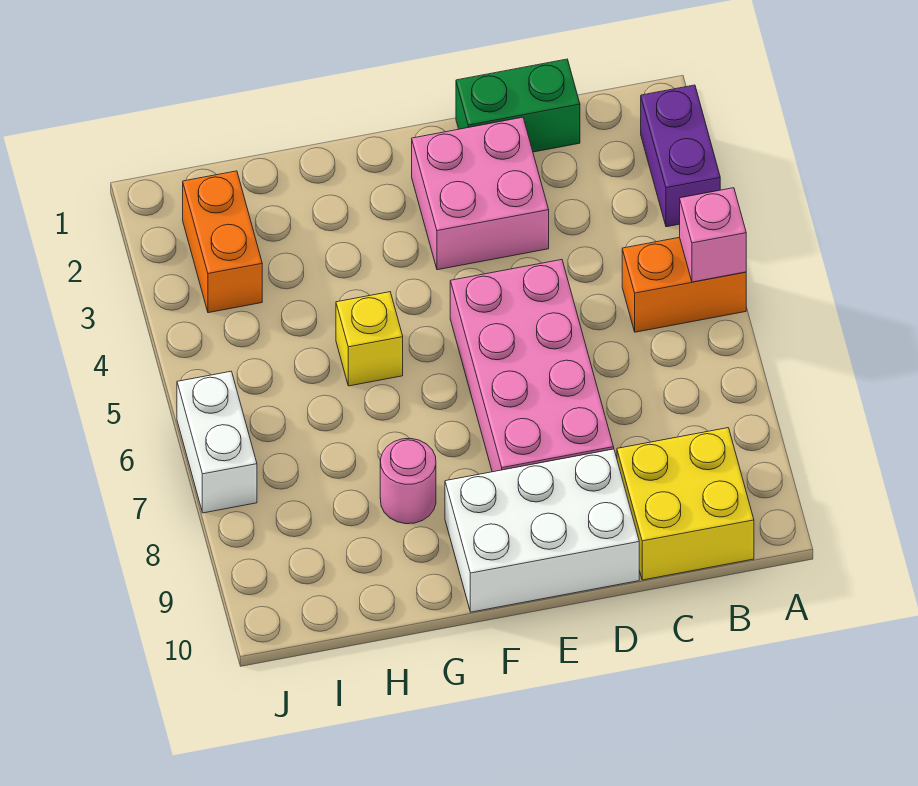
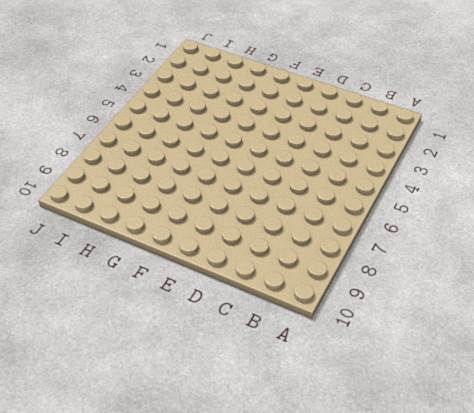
none -> purple brick A2:A3 level 1
none -> orange brick A5:B5 level 1
none -> yellow brick B9:C10 level 1

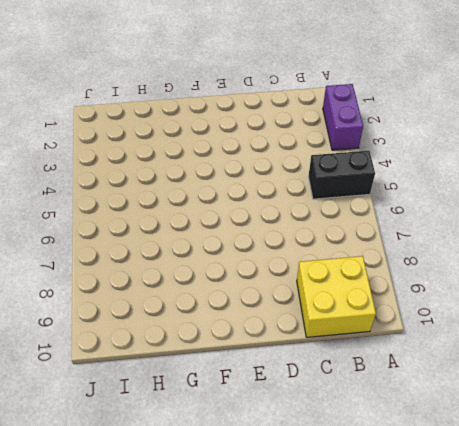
black brick A5:B5 level 1 -> orange brick A5:B5 level 1
none -> green brick C1:D1 level 1
none -> pink brick D2:E3 level 1
none -> pink brick D5:E8 level 1

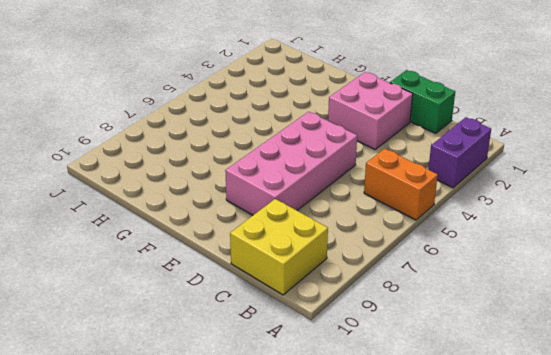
none -> white brick D9:F10 level 1
none -> yellow brick G5 level 1
none -> pink round brick G8 level 1

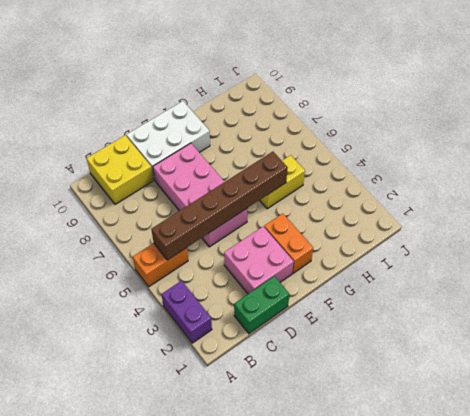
brown brick B5:G5 level 2 -> none
orange brick F2:F3 level 1 -> orange brick I2:I3 level 1
yellow brick G5:H5 level 1 -> yellow brick G5 level 1
none -> pink round brick G8 level 1
none -> white brick J6:J7 level 1
none -> pink brick A5 level 2

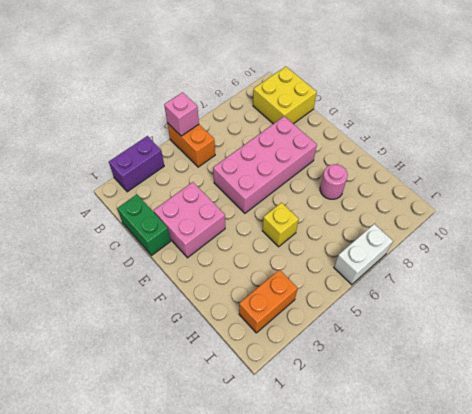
none -> white brick D9:F10 level 1

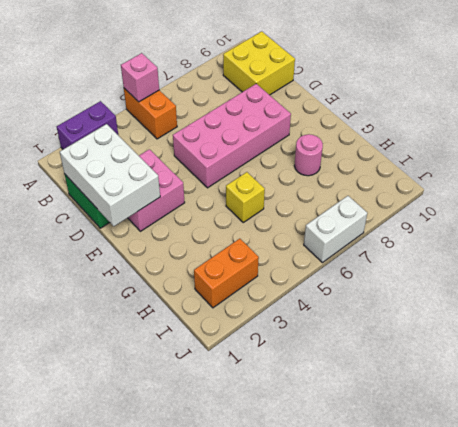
white brick C1:E2 level 2 -> white brick D9:F10 level 1

